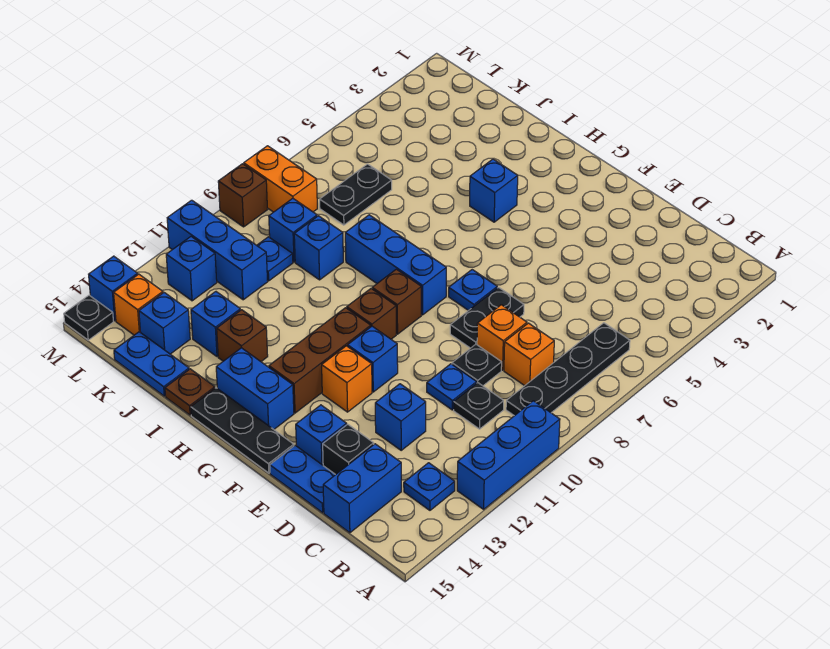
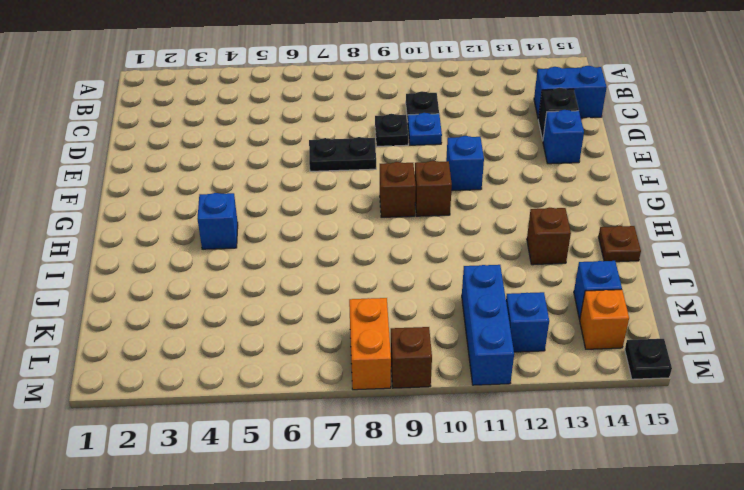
none -> blue brick A10:A12 level 1
none -> black plate B6:B9 level 1
none -> blue plate B13 level 1
none -> orange brick C8 level 1

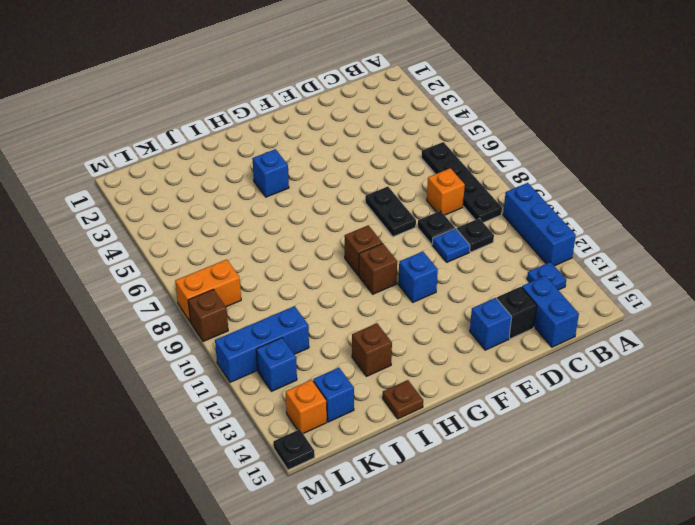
none -> orange brick D8 level 1
none -> blue brick D12 level 1
none -> blue plate D15:E15 level 1
none -> blue plate F7 level 1

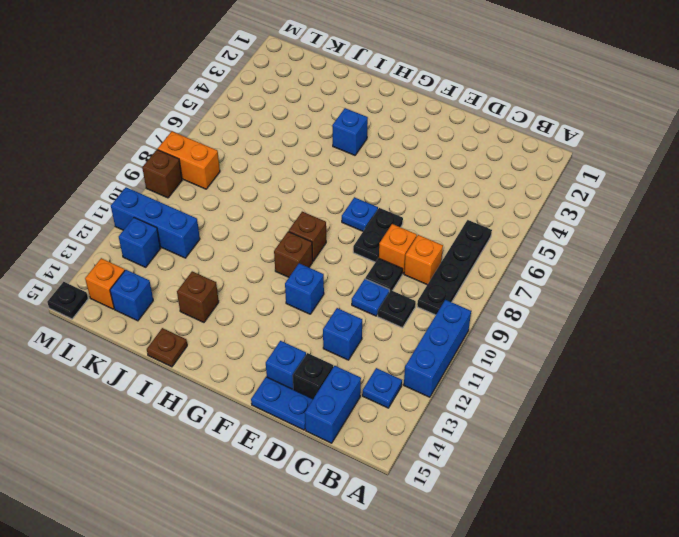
none -> orange brick F12 level 1
none -> black plate F15:H15 level 1
none -> blue brick G8:I8 level 1
none -> brown brick G11:G13 level 1

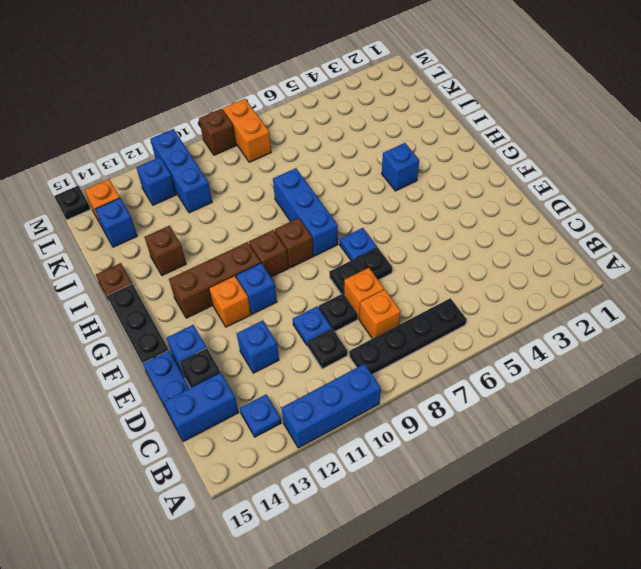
none -> blue brick G14:H14 level 1
none -> blue brick J9 level 1
none -> blue brick J13 level 1
none -> blue plate J15:K15 level 1

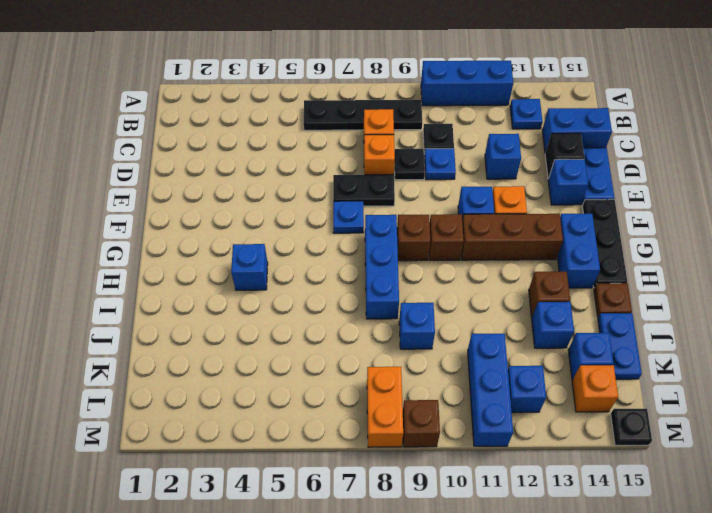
none -> black plate K6:K7 level 1
none -> blue brick K9 level 1
none -> blue plate K10 level 1
none -> blue brick M14 level 1

